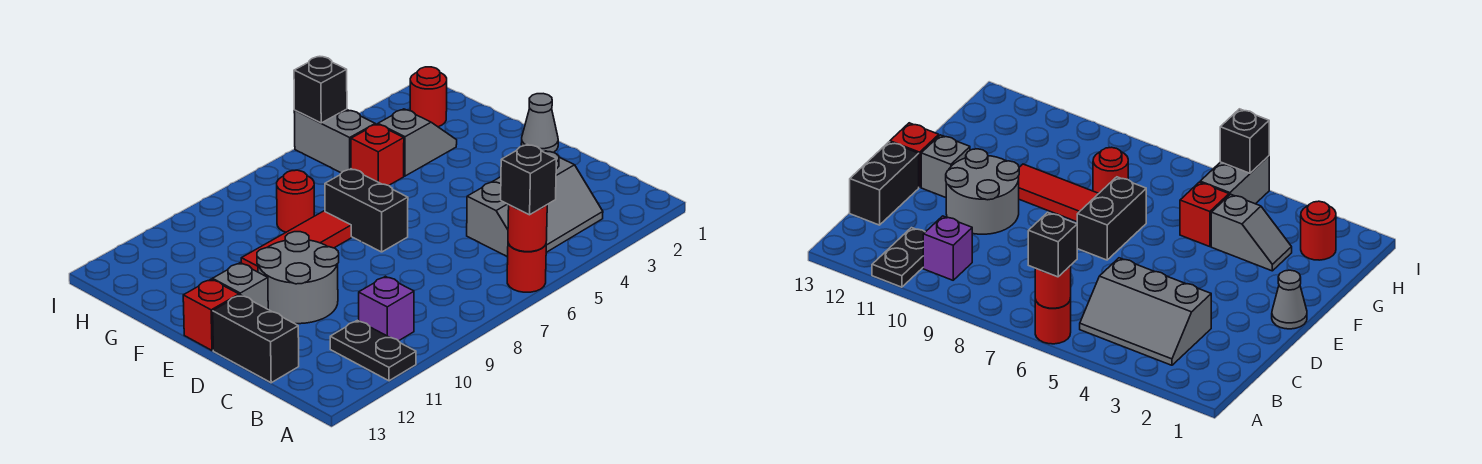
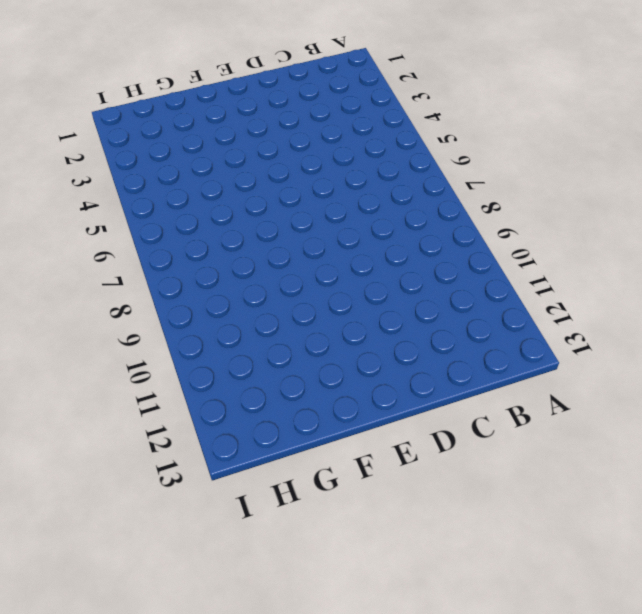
none -> red round brick A6 level 1
none -> black plate A11:B11 level 1
none -> grey slope B3:C5 level 1 top C

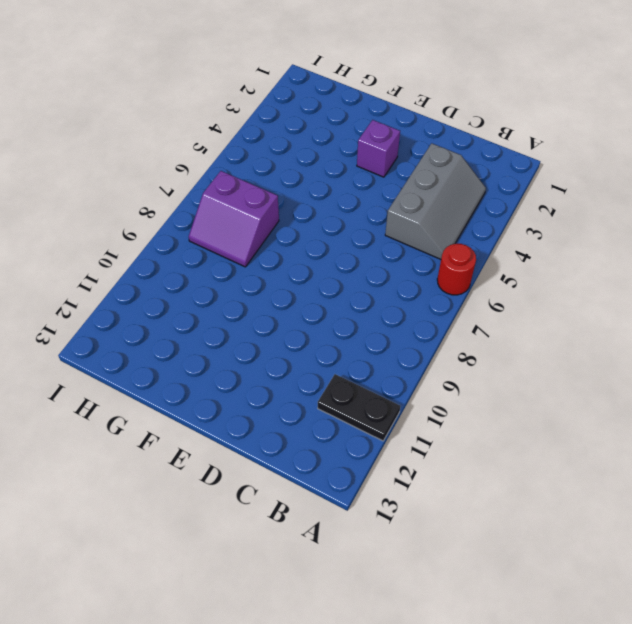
purple brick E3 level 1 -> purple brick B10 level 1
purple slope G7:H8 level 1 top 7 -> red round brick G8 level 1
none -> black brick C13:D13 level 1
none -> grey round brick D10:E11 level 1
none -> grey cone E1 level 1

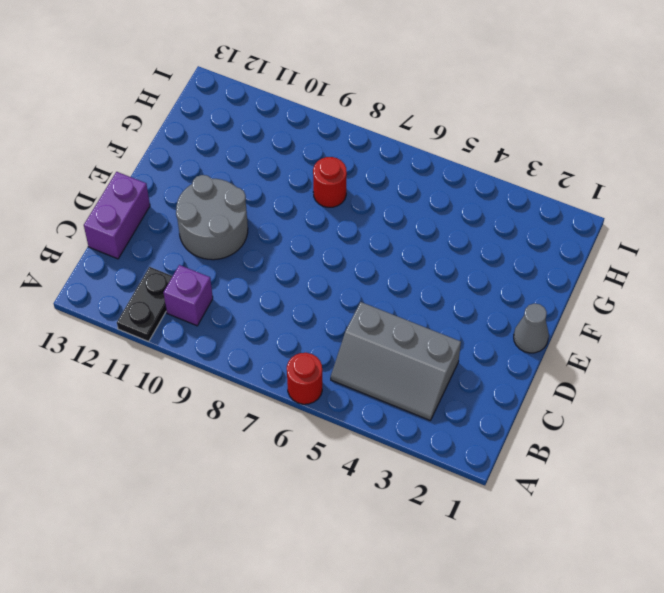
purple brick C13:D13 level 1 -> black brick C13:D13 level 1
none -> black brick E7:F7 level 1
none -> grey brick E12 level 1
none -> red brick E13 level 1

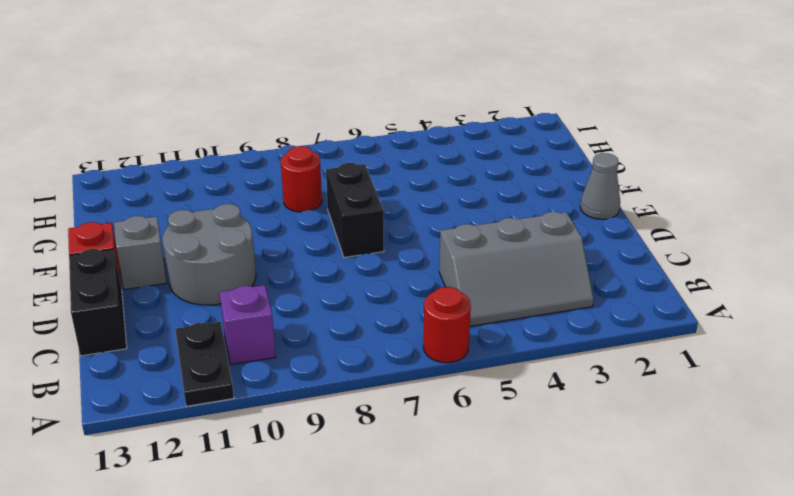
none -> red tile F8:F10 level 1
none -> grey slope G3:G4 level 1 top 4
none -> red brick G5 level 1

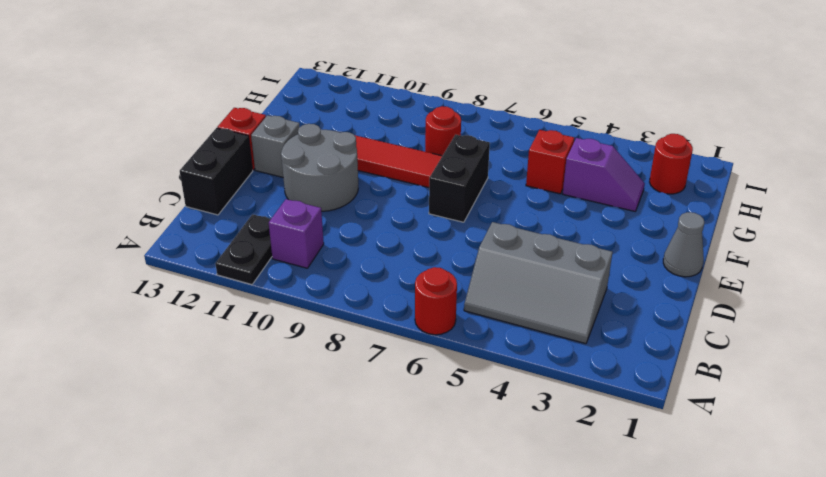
purple slope G3:G4 level 1 top 4 -> grey slope G3:G4 level 1 top 4
none -> grey brick H5:I5 level 1
none -> red round brick A6 level 2
none -> black brick I5 level 2

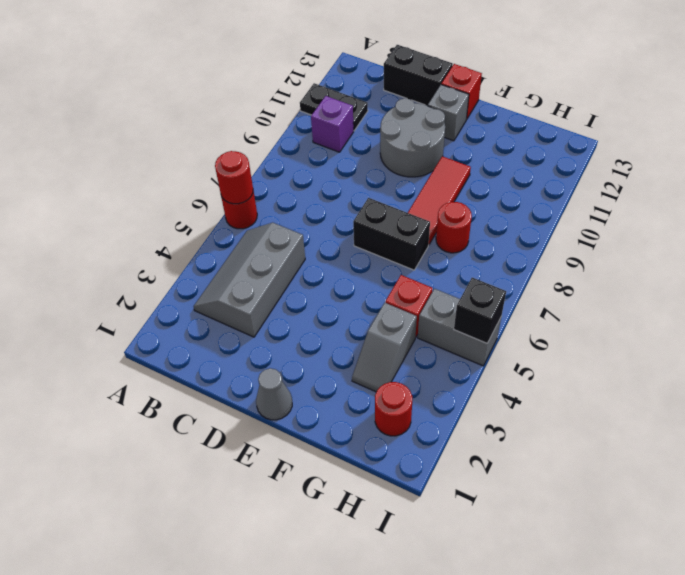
none -> black brick A6 level 3

